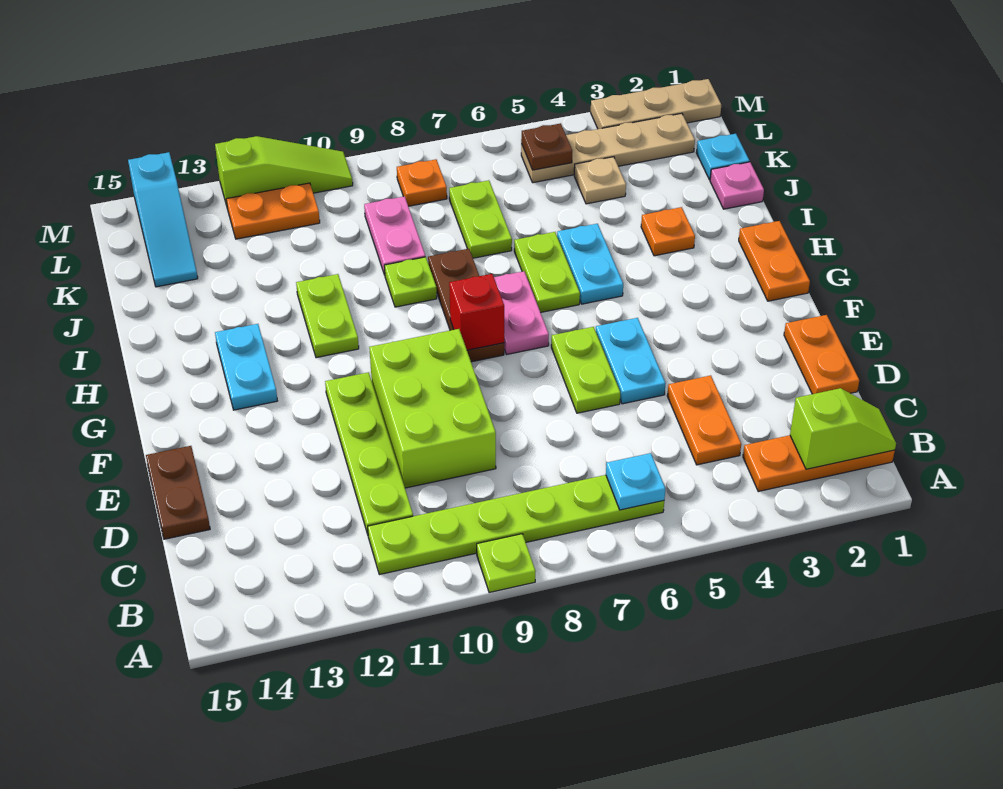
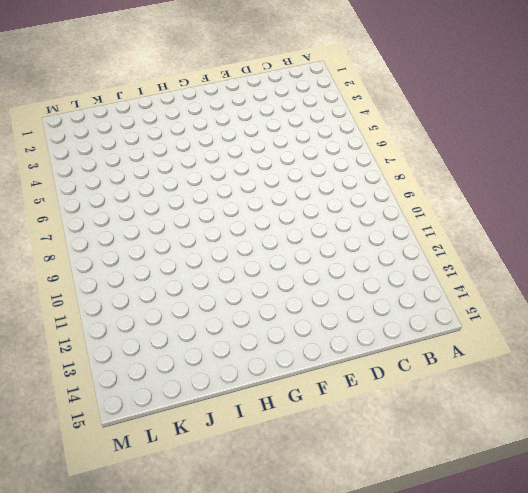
none -> lime plate A9 level 1
none -> orange plate B1:B3 level 1
none -> lime plate B6:B11 level 1
none -> orange plate C4:D4 level 1

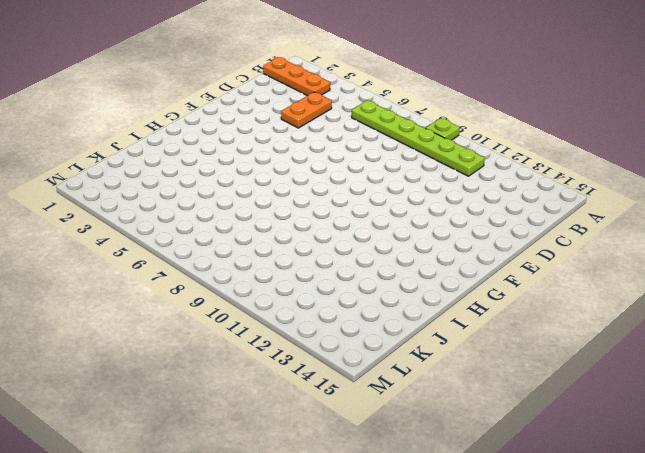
none -> lime plate C11:F11 level 1
none -> orange plate D1:E1 level 1
none -> lime brick D9:F10 level 1
none -> brown plate D15:E15 level 1

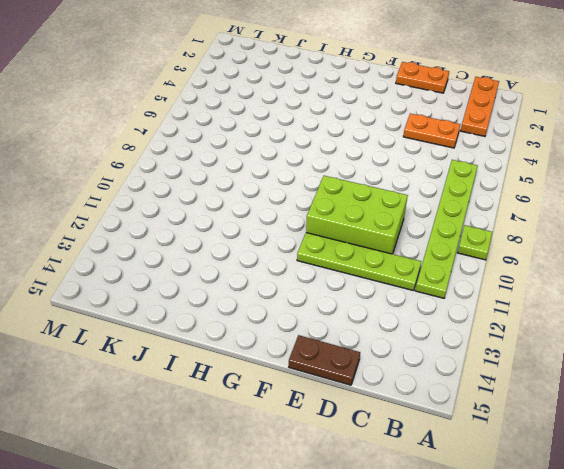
none -> cyan plate E5:F5 level 1
none -> lime plate E6:F6 level 1
none -> orange plate G1:H1 level 1
none -> pink plate G7:H7 level 1

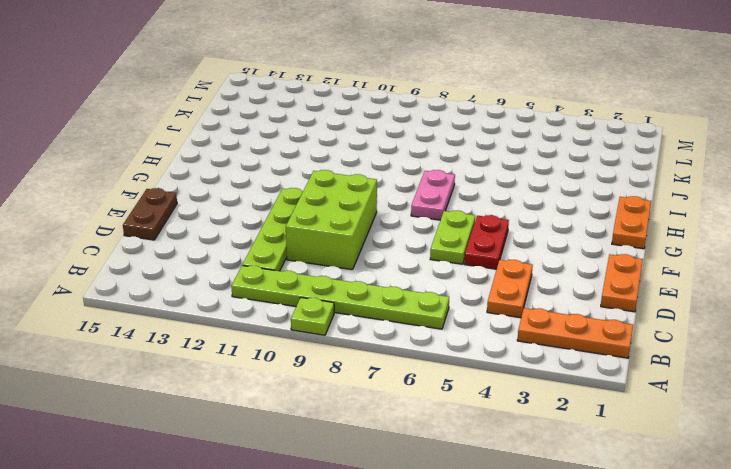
red plate E5:F5 level 1 -> cyan plate E5:F5 level 1
none -> brown plate G8:I8 level 1
none -> cyan plate G13:H13 level 1
none -> cyan plate H5:I5 level 1
none -> lime plate H6:I6 level 1

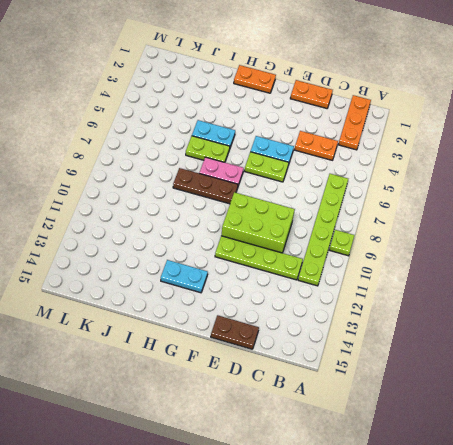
none -> lime plate H11:I11 level 1
none -> orange plate I3 level 1
none -> lime plate I9 level 1
none -> pink plate J1 level 1

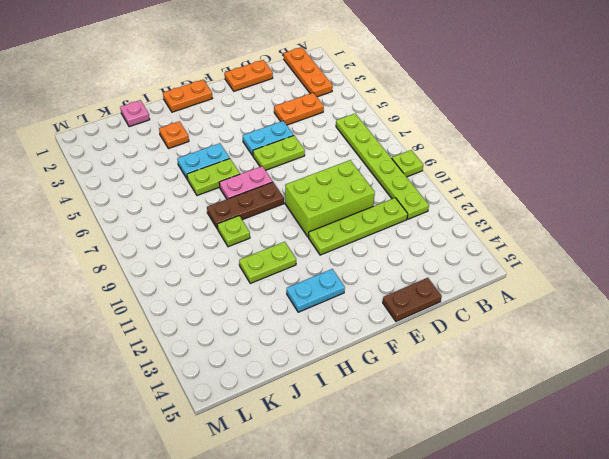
none -> lime plate J7:K7 level 1
none -> pink plate J9:K9 level 1
none -> cyan plate K1 level 1
none -> tan plate K4 level 1

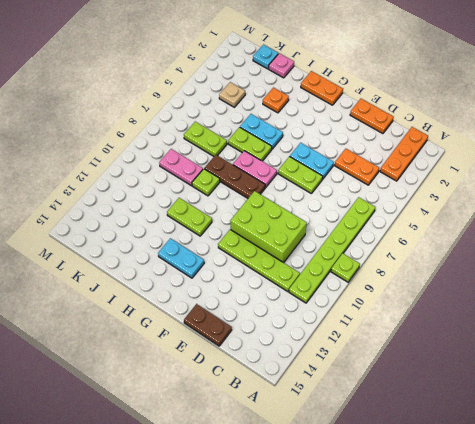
none -> cyan slope K14:M14 level 1 top M
none -> tan plate L2:L5 level 1
none -> orange plate L8 level 1
none -> orange plate L11:L12 level 1

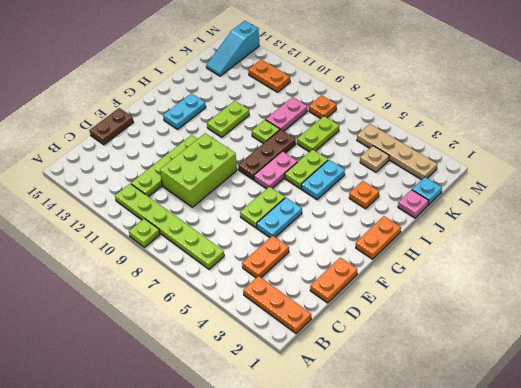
none -> tan plate M1:M3 level 1
none -> lime slope M10:M12 level 1 top 12
none -> lime slope B1:B2 level 2 top 2
none -> cyan plate B6 level 2

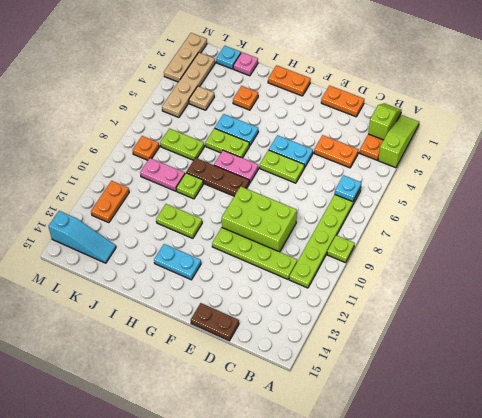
lime slope A1:A3 level 1 top 3 -> lime slope M10:M12 level 1 top 12
none -> red brick G8 level 2
none -> brown plate L5 level 2

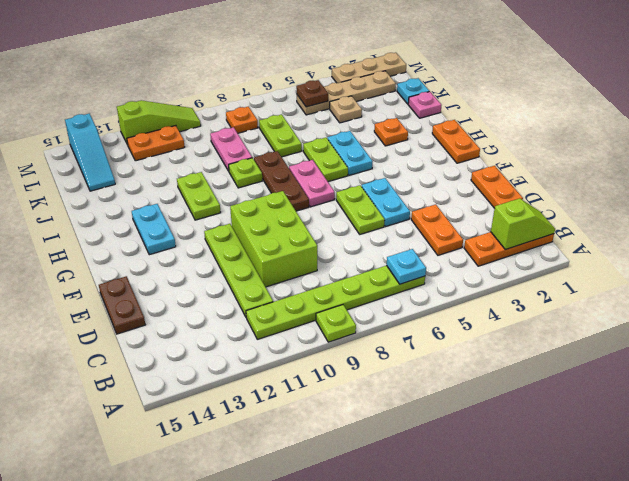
none -> red brick G8 level 2

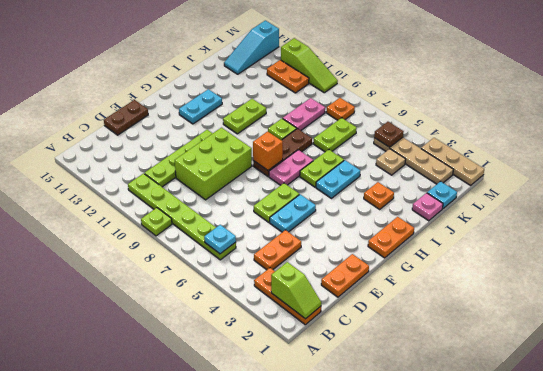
orange brick G8 level 2 -> red brick G8 level 2

